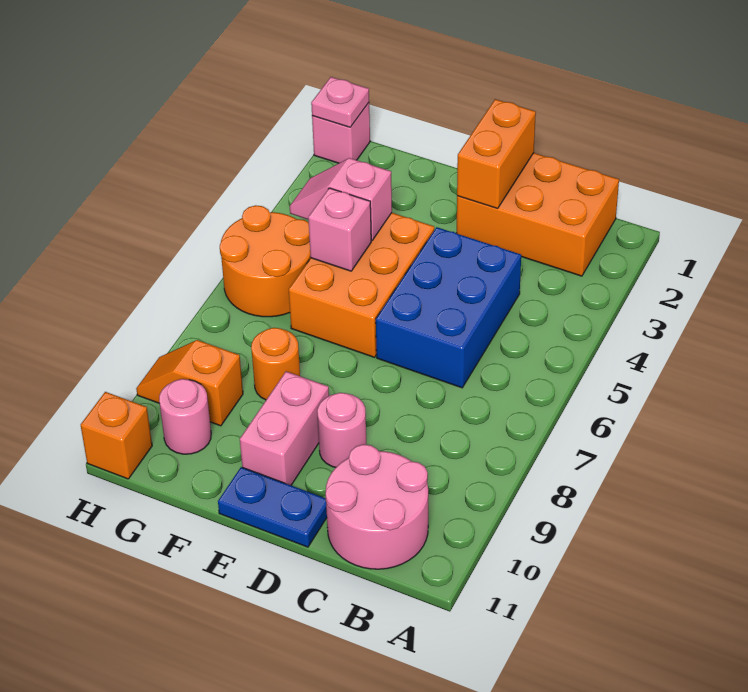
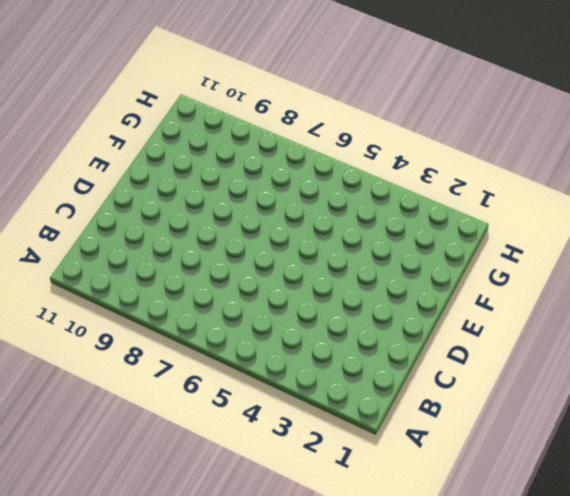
none -> orange brick B1:D2 level 1
none -> pink round brick B10:C11 level 1
none -> blue brick C4:D6 level 1

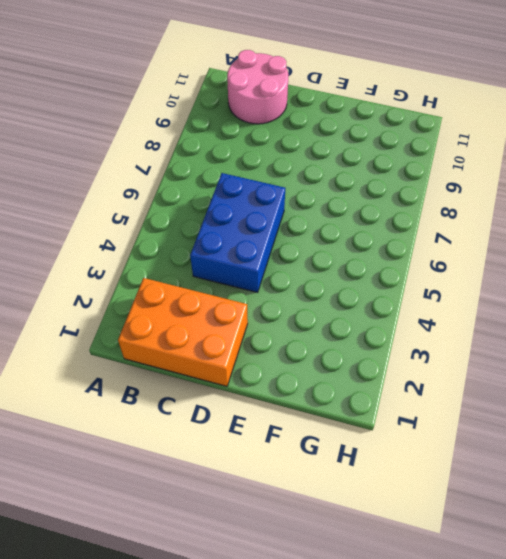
none -> pink round brick D9 level 1
none -> blue plate D11:E11 level 1
none -> orange brick E4:F6 level 1

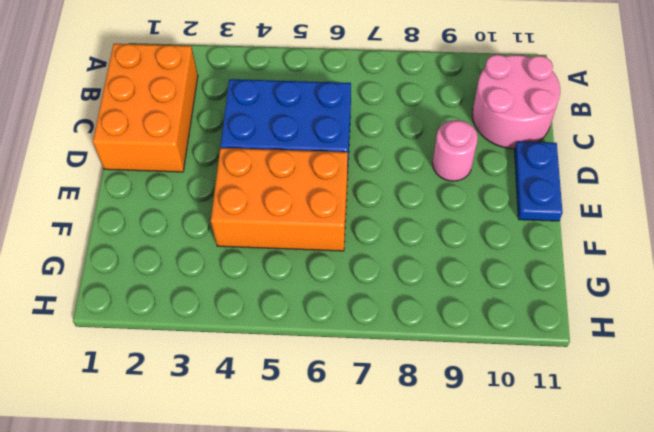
none -> pink brick E9:E10 level 1
none -> orange round brick F8 level 1
none -> orange round brick G5:H6 level 1

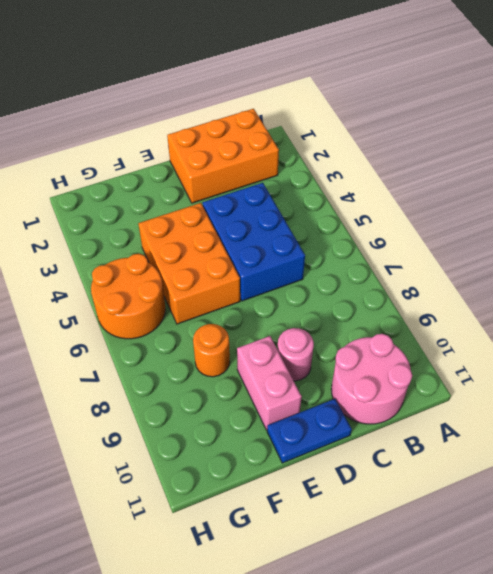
none -> orange slope G9:H9 level 1 top G
none -> pink round brick G10 level 1
none -> pink brick H1 level 1

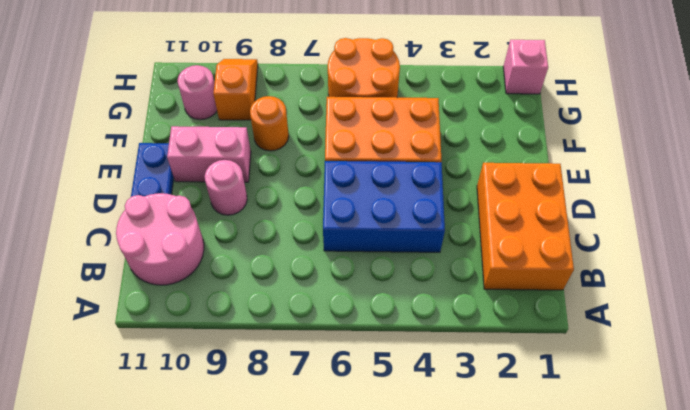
none -> orange brick H11 level 1
none -> orange brick D1:D2 level 2
none -> pink slope F4:G4 level 2 top F

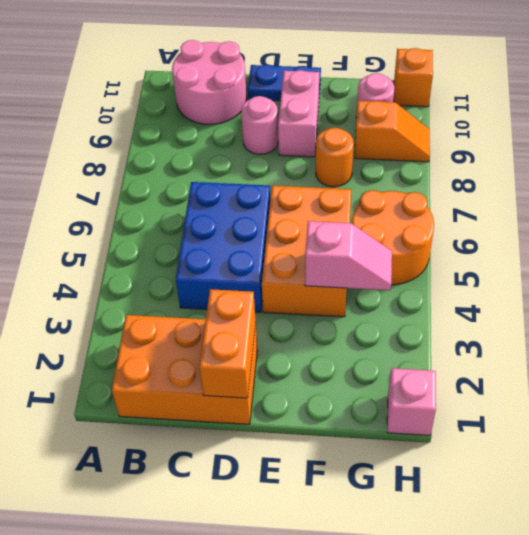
none -> pink brick F5 level 2
none -> pink plate H1 level 2

